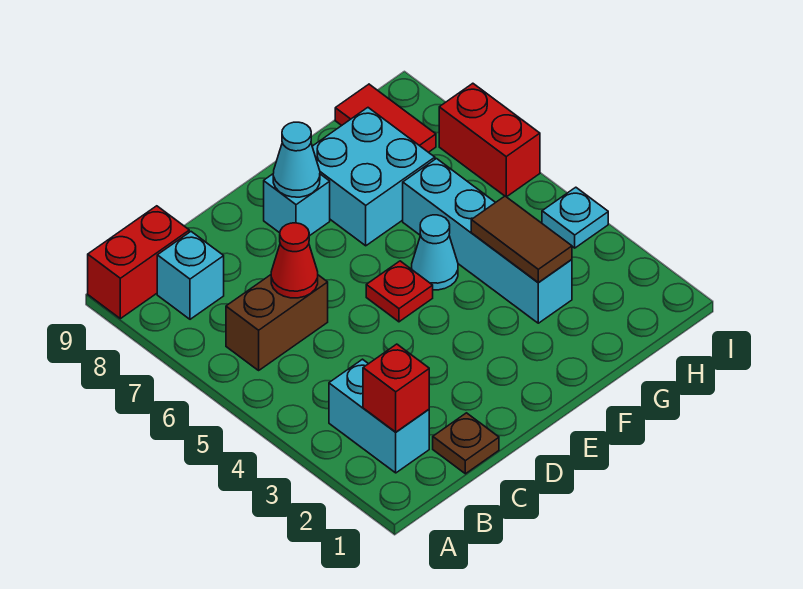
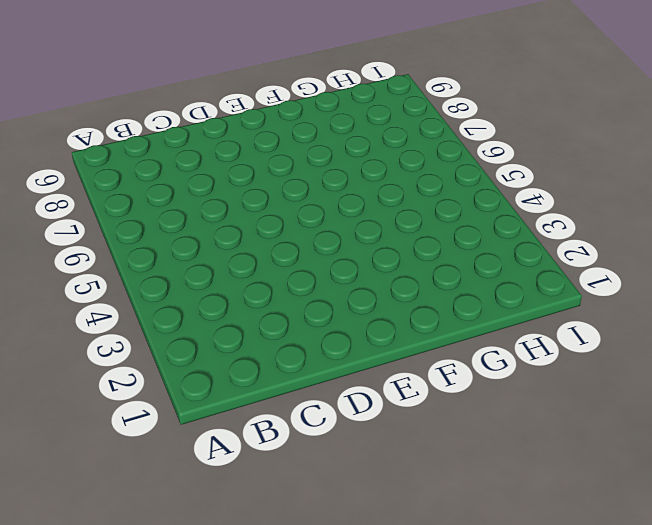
none -> red brick A9:B9 level 1
none -> cyan brick B2:B3 level 1
none -> brown brick B6:C6 level 1

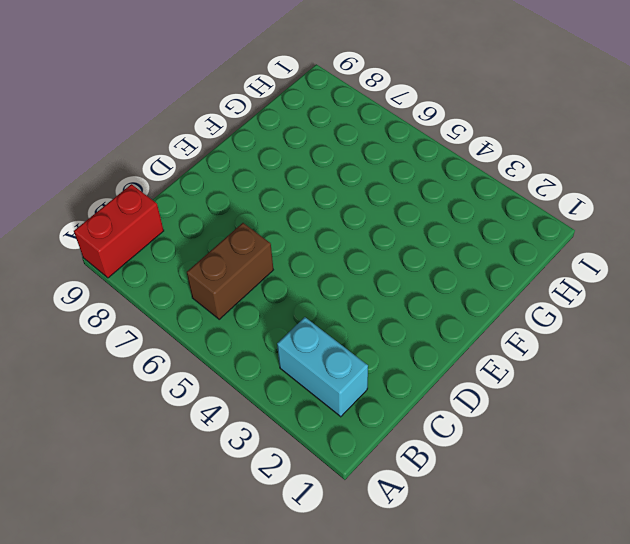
none -> cyan brick B8 level 1
none -> brown plate C1 level 1
none -> red plate E5 level 1

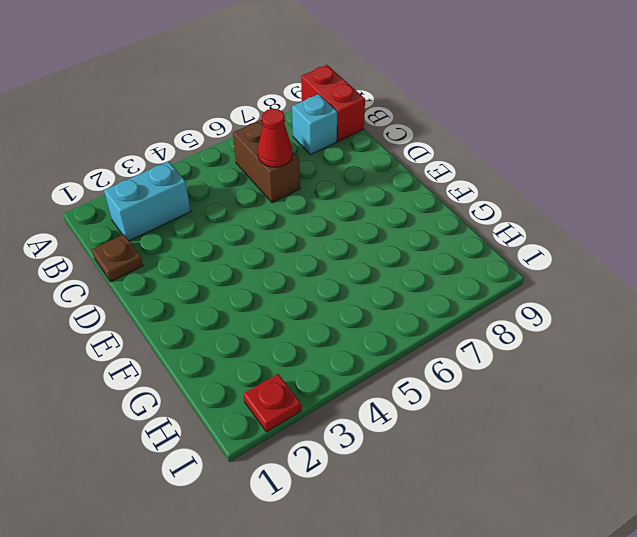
red plate I2 level 1 -> red plate E5 level 1
none -> cyan brick E8 level 1
none -> cyan cone F5 level 1
none -> cyan brick F7:G8 level 1

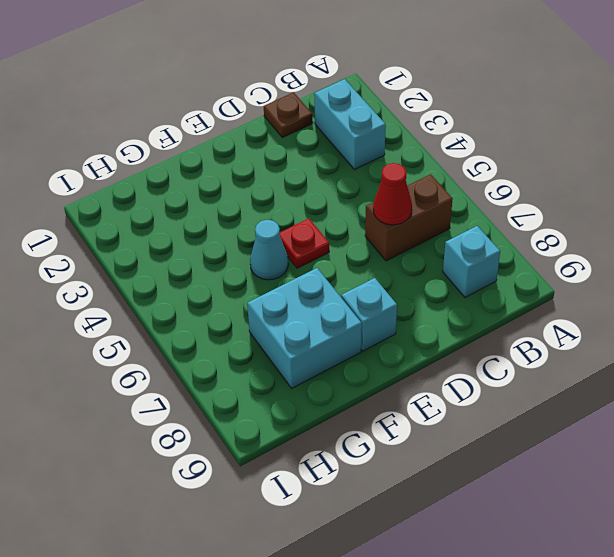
none -> red brick A9:B9 level 1
none -> cyan brick G3:G6 level 1
none -> red tile H8:H9 level 1

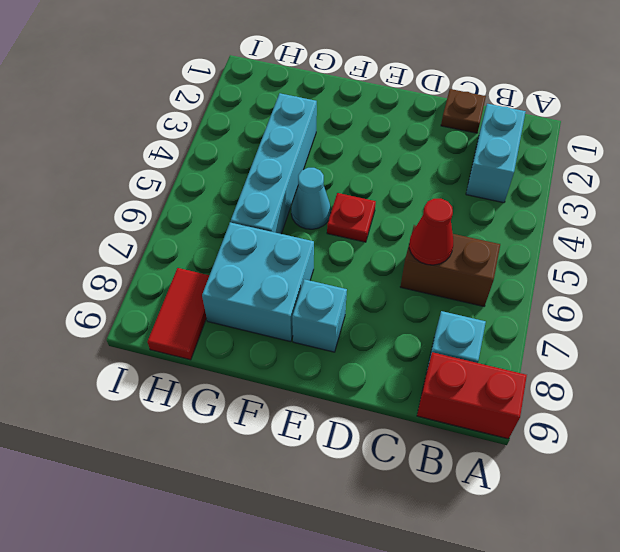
none -> cyan plate I4 level 1
none -> red brick I6:I7 level 1
none -> red brick B2 level 2

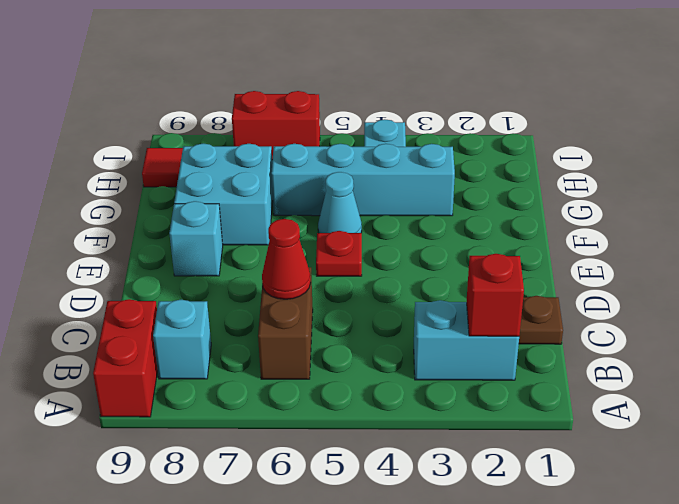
none -> cyan cone E8 level 2
none -> brown tile G3:G4 level 2

